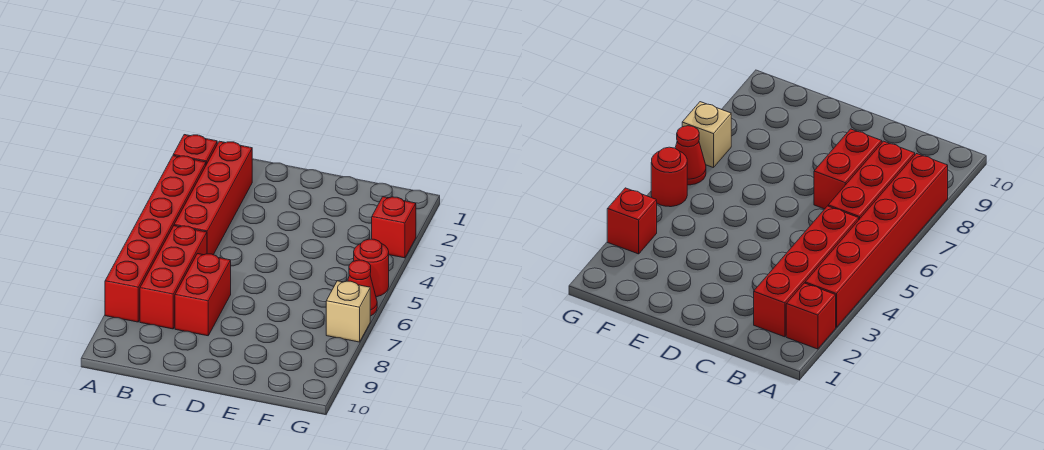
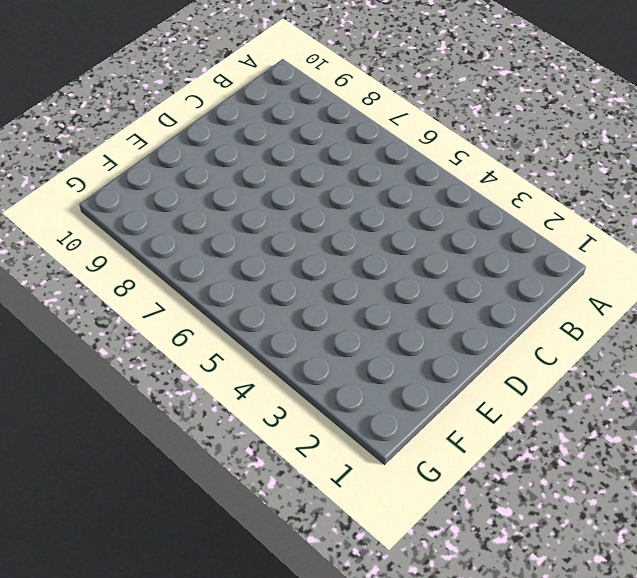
none -> red brick A2 level 1
none -> red brick A3:A8 level 1

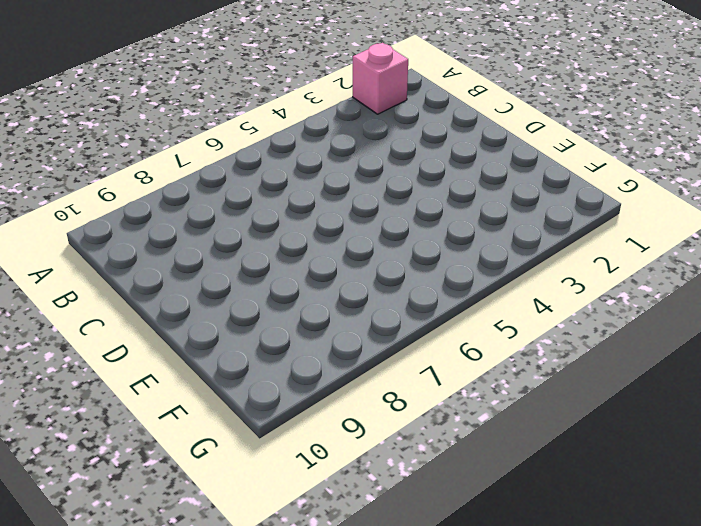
pink brick A2 level 1 -> red brick A2 level 1
none -> red brick A3:A8 level 1
none -> red brick B2:B5 level 1

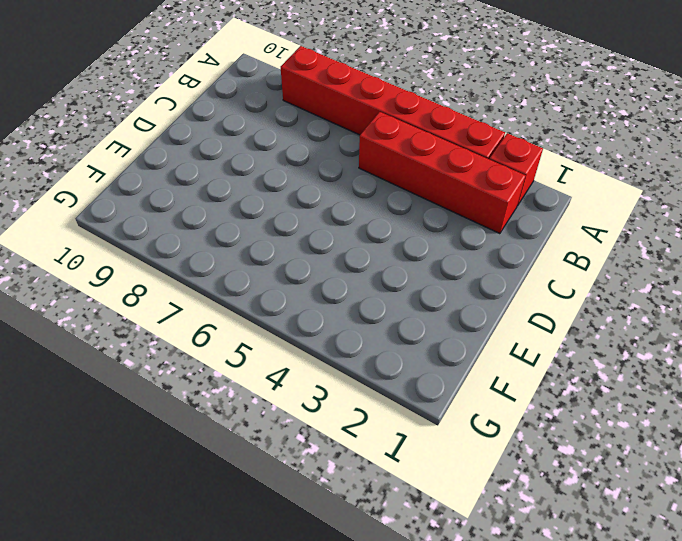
none -> red brick B6:B8 level 1
none -> red brick C7:C8 level 1

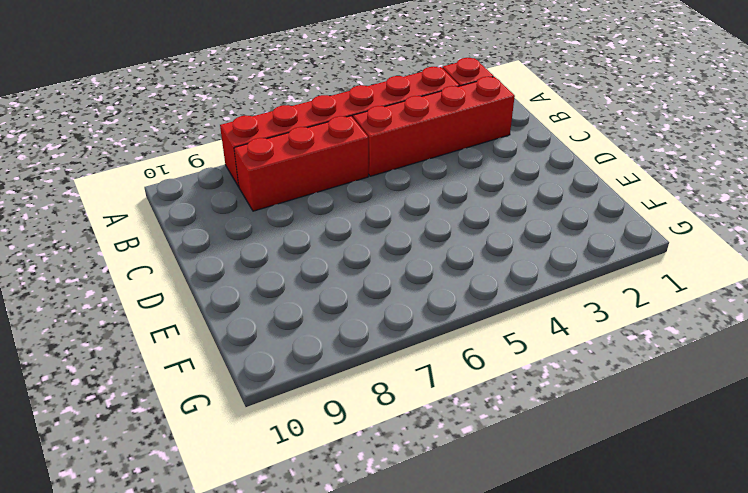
none -> red brick C7:C8 level 1
none -> red brick G3 level 1

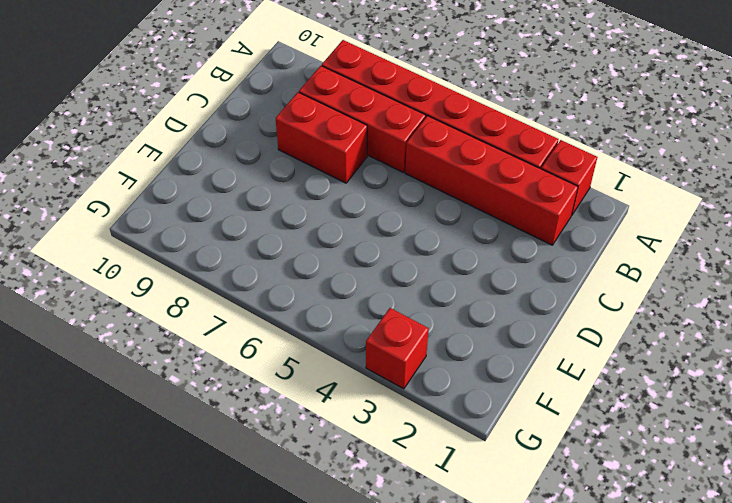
none -> red round brick G5 level 1
none -> red cone G6 level 1

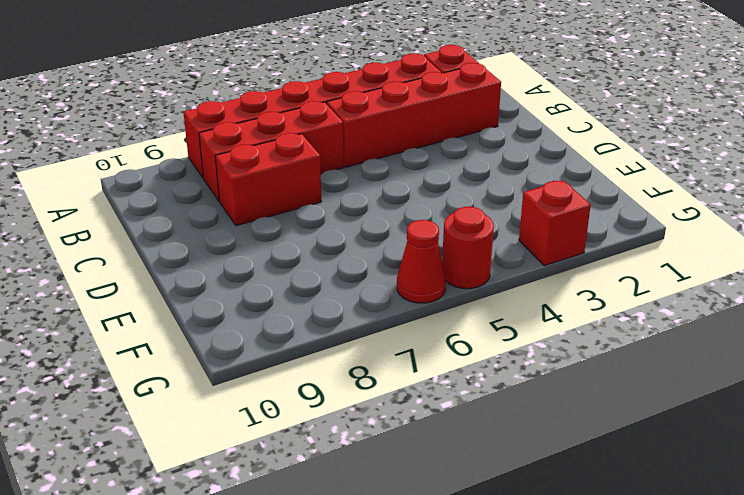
none -> tan brick G7 level 1

